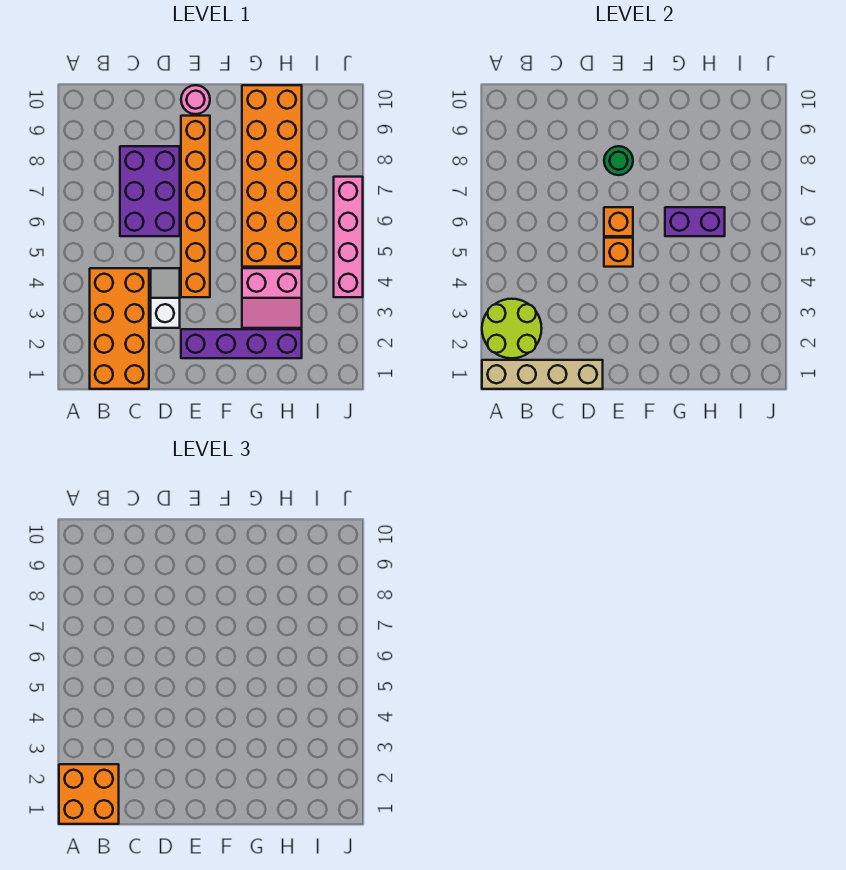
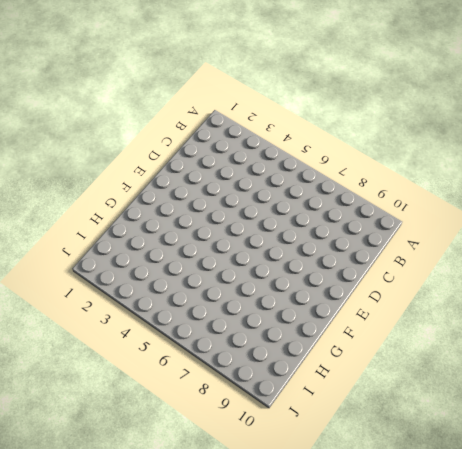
none -> orange brick B1:C4 level 1
none -> purple brick C6:D8 level 1
none -> white slope D3:D4 level 1 top 3

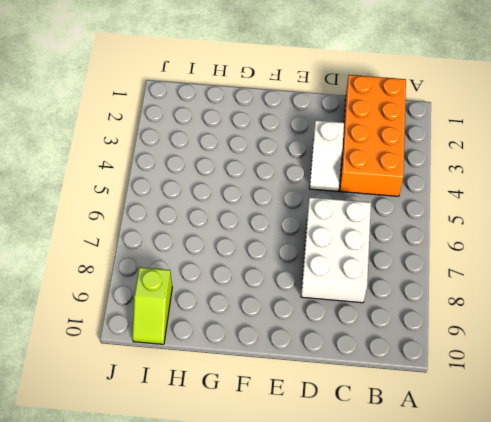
white brick C6:D8 level 1 -> purple brick C6:D8 level 1
lime slope I9:I10 level 1 top 9 -> none
none -> purple brick E2:H2 level 1
none -> orange brick E4:E9 level 1
none -> pink round brick E10 level 1

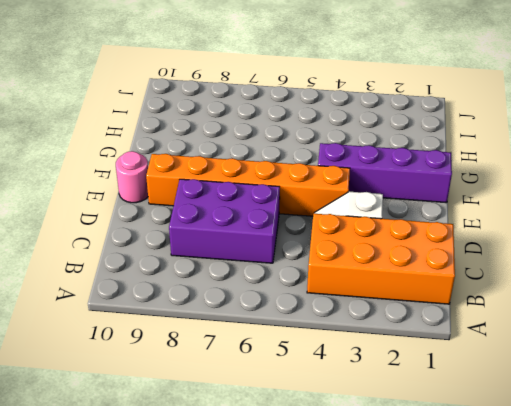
purple brick F1:F4 level 1 -> purple brick E2:H2 level 1
none -> pink slope G3:H4 level 1 top 4
none -> orange brick G5:H10 level 1
none -> pink brick J4:J7 level 1

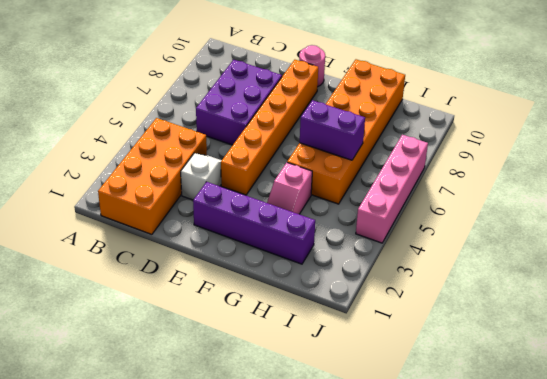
pink slope G3:G4 level 1 top 4 -> pink slope G3:H4 level 1 top 4
none -> tan brick A1:D1 level 2
none -> lime round brick A2:B3 level 2
none -> orange brick E5 level 2

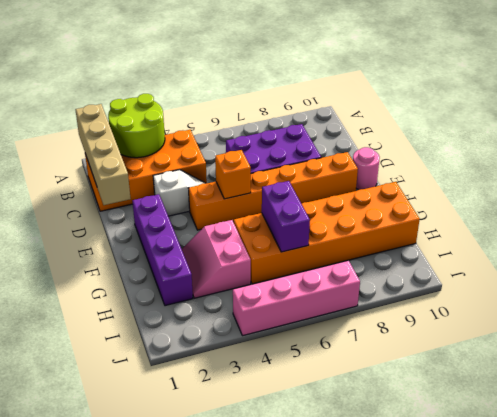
none -> orange brick E6 level 2
none -> green round brick E8 level 2
none -> orange brick A1:B2 level 3

